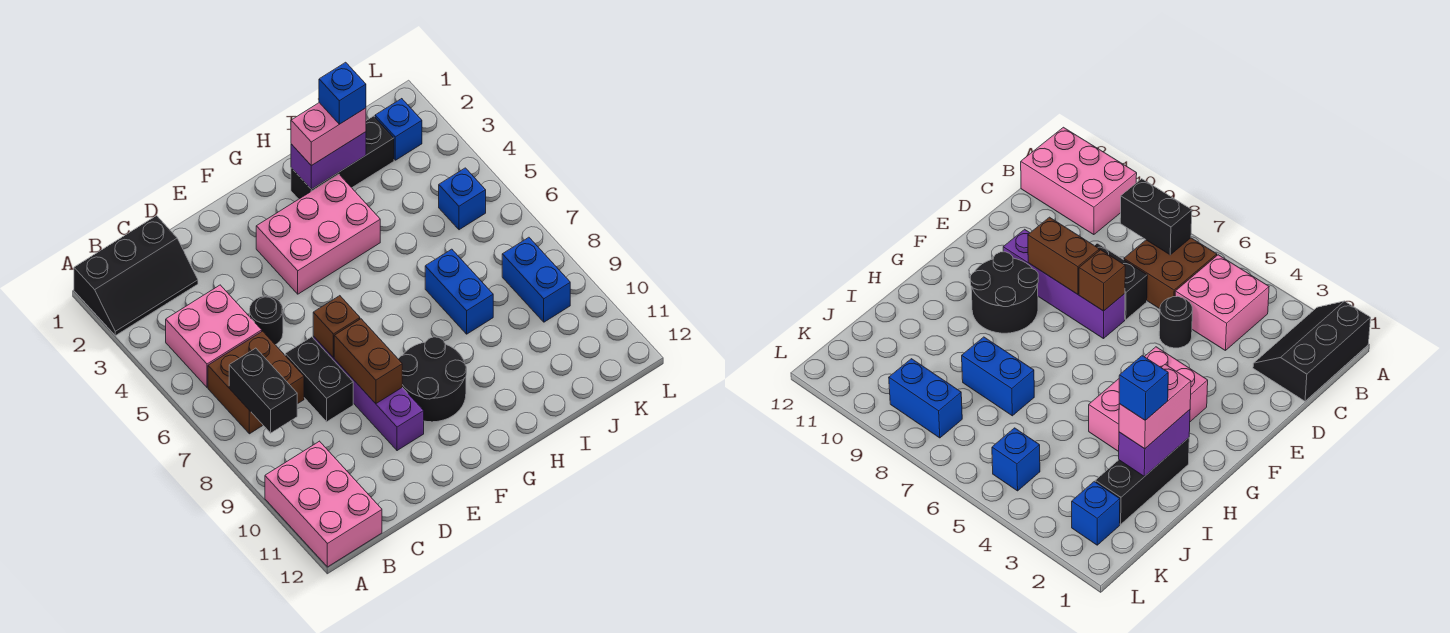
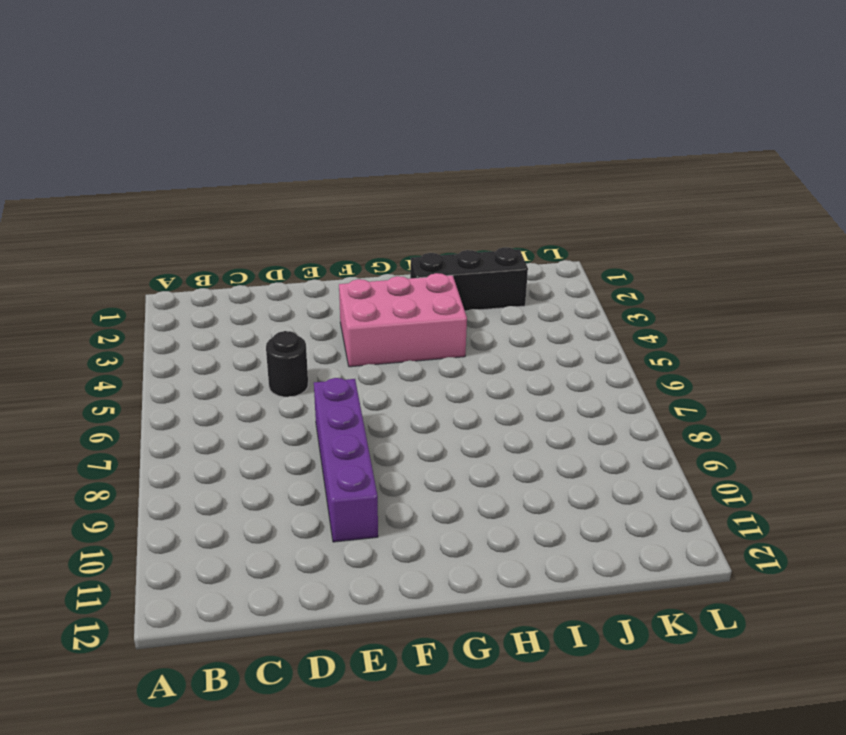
none -> black slope A1:C2 level 1 top 1
none -> pink brick A10:B12 level 1
none -> pink brick B4:C5 level 1

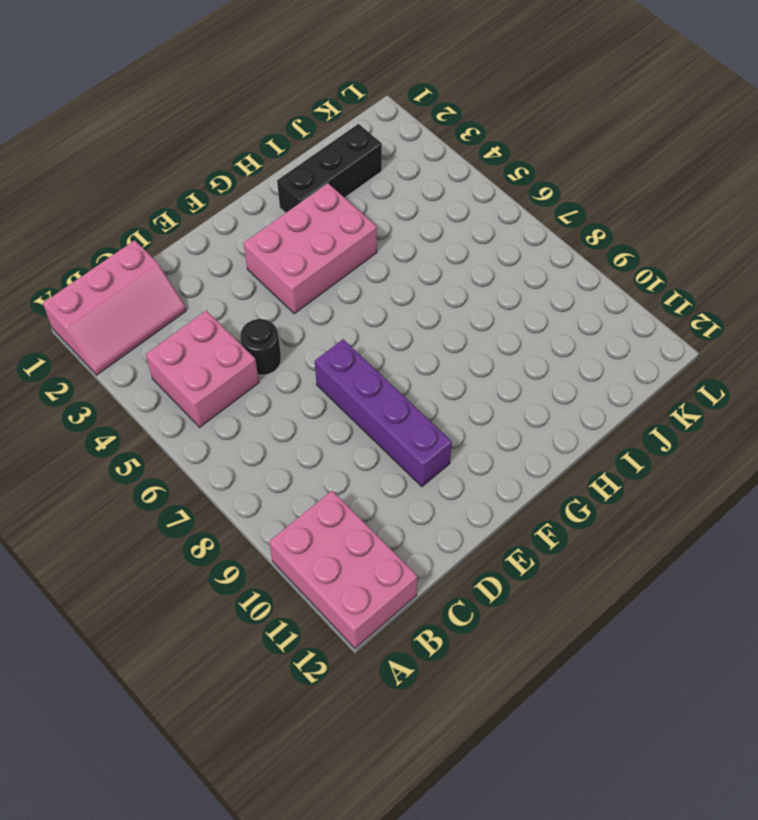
pink slope A1:C2 level 1 top 1 -> black slope A1:C2 level 1 top 1
none -> brown brick B6:C7 level 1
none -> black brick D7:D8 level 1
none -> black round brick F9:G10 level 1

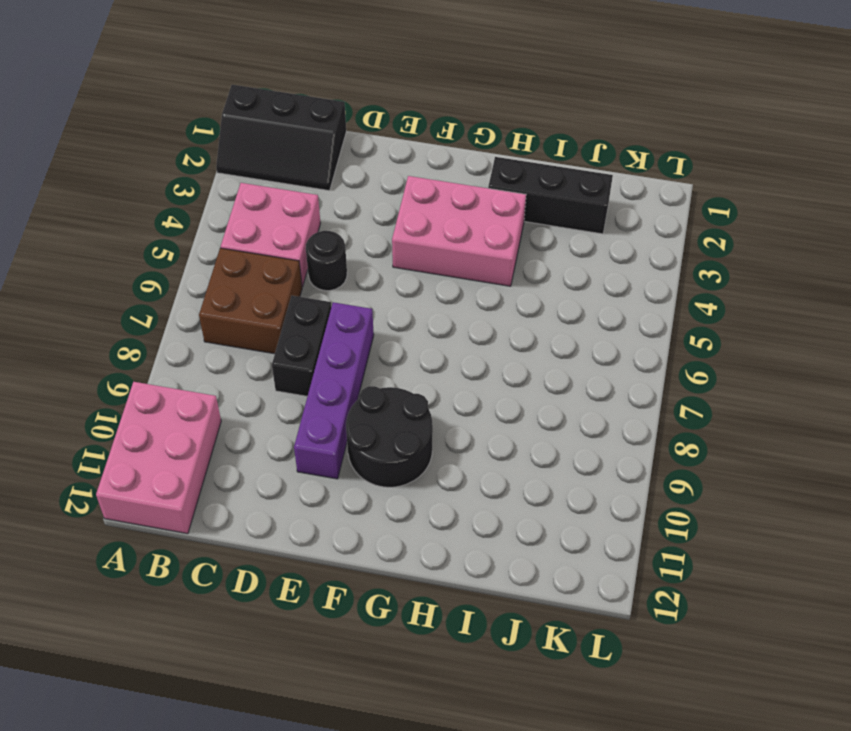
none -> blue brick I7:I8 level 1
none -> blue brick K2 level 1
none -> blue brick K5 level 1

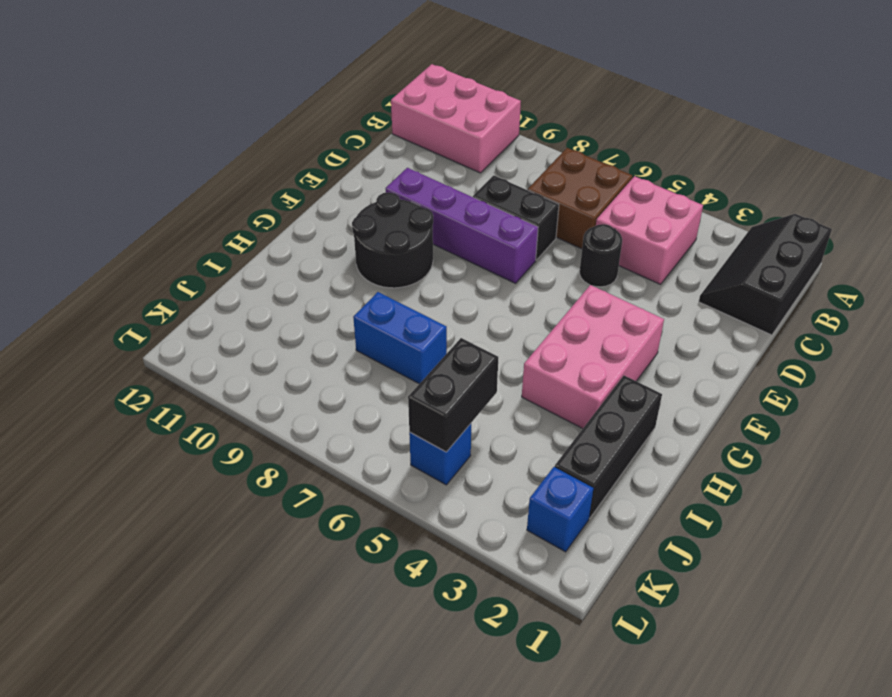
black brick J5:K5 level 2 -> black brick B7:B8 level 2
none -> blue brick K8:K9 level 1
none -> brown brick E7 level 2
none -> brown brick E8:E9 level 2

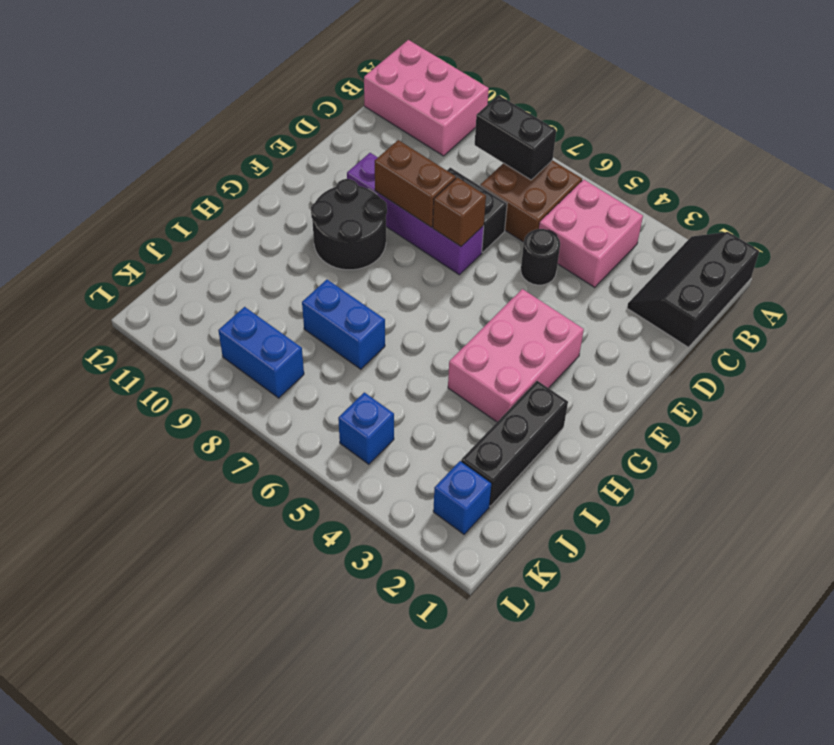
none -> purple brick H2:I2 level 2
none -> pink brick H2:I2 level 3
none -> blue brick I2 level 4

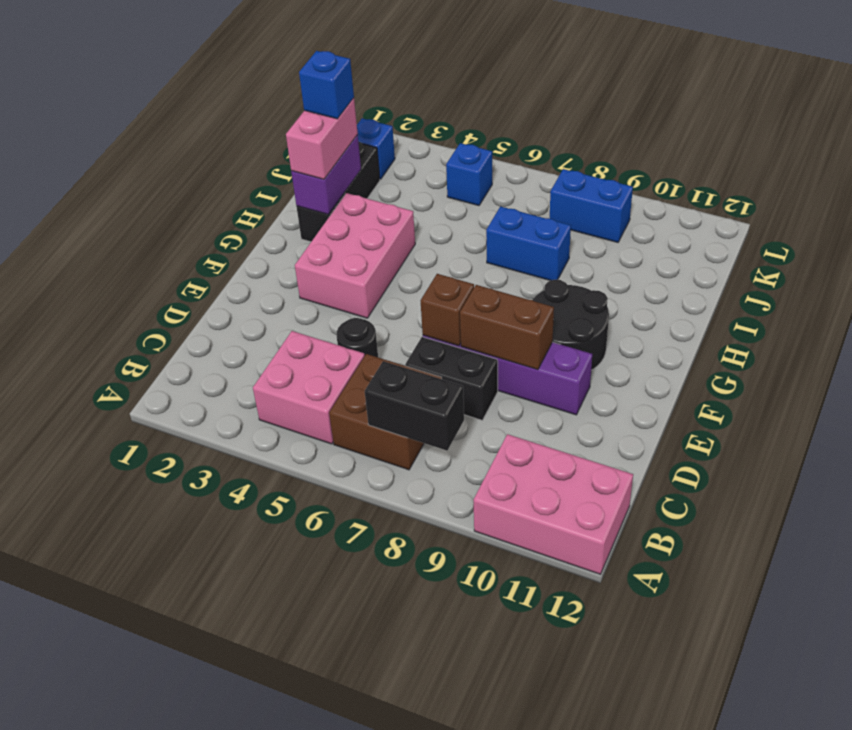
none -> black slope A1:C2 level 1 top 1

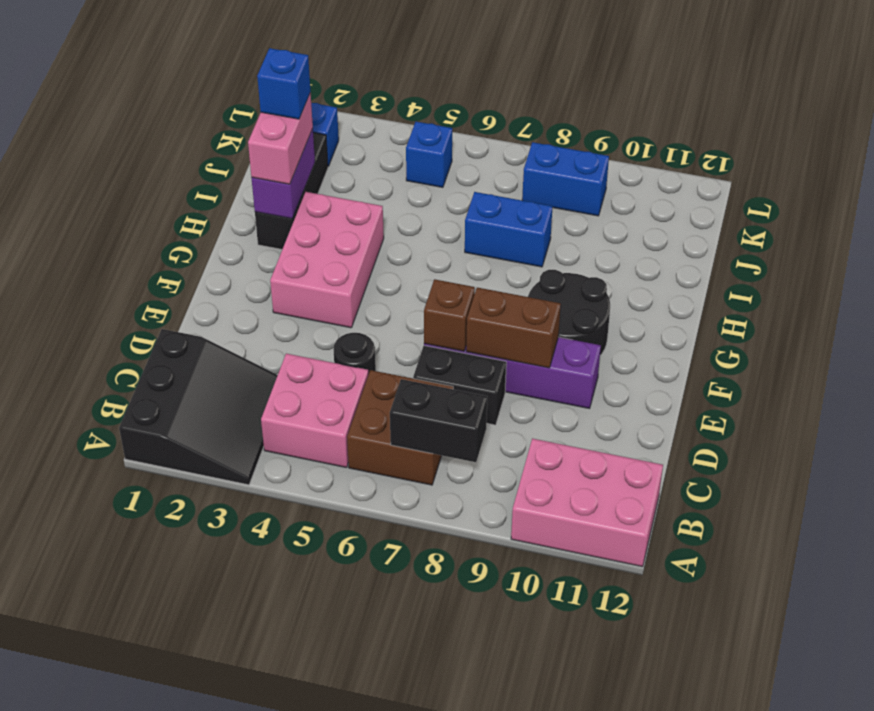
black slope A1:C3 level 1 top 1 -> black slope A1:C2 level 1 top 1

